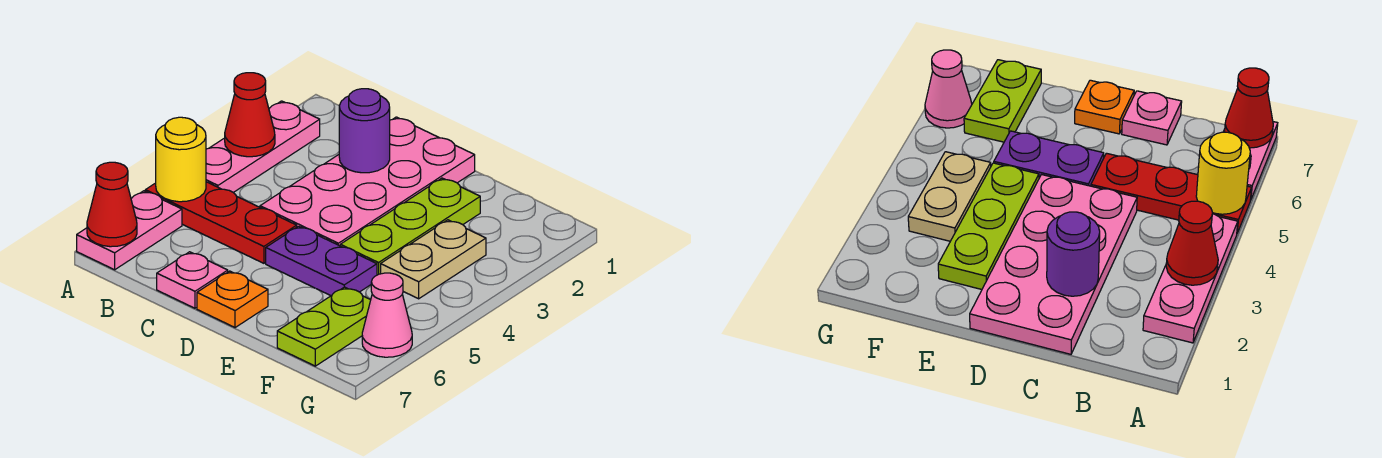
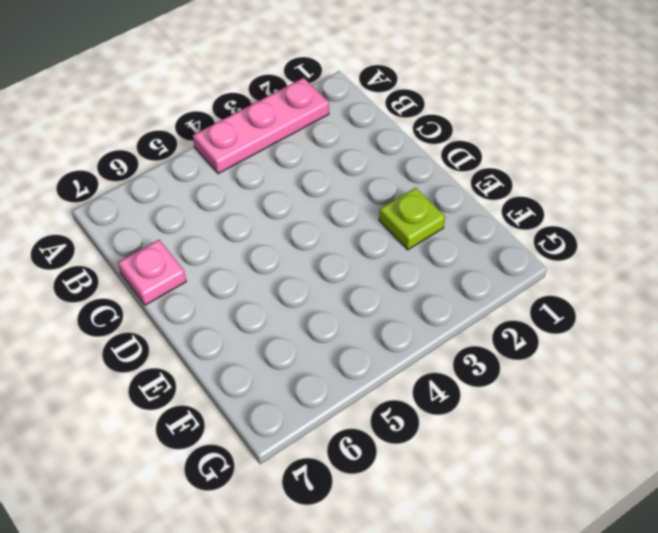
lime plate E2 level 1 -> lime plate E2:E4 level 1
none -> red plate A5:C5 level 1
none -> pink plate A6:A7 level 1
none -> pink plate C1:D4 level 1

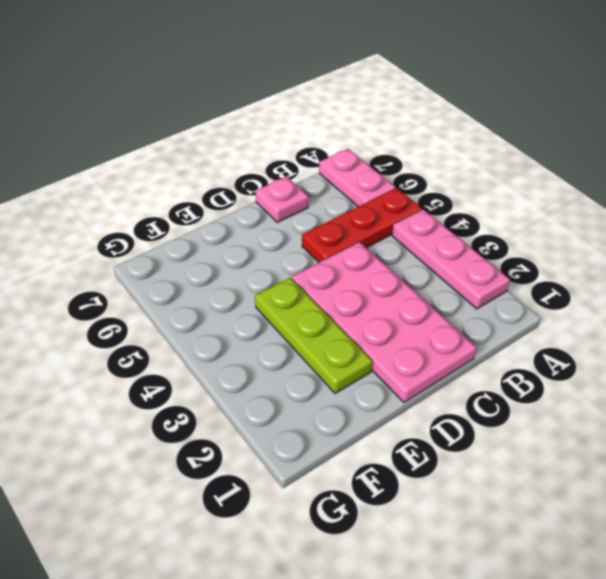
none -> purple plate D5:E5 level 1
none -> orange plate D7 level 1
none -> tan plate F3:F4 level 1

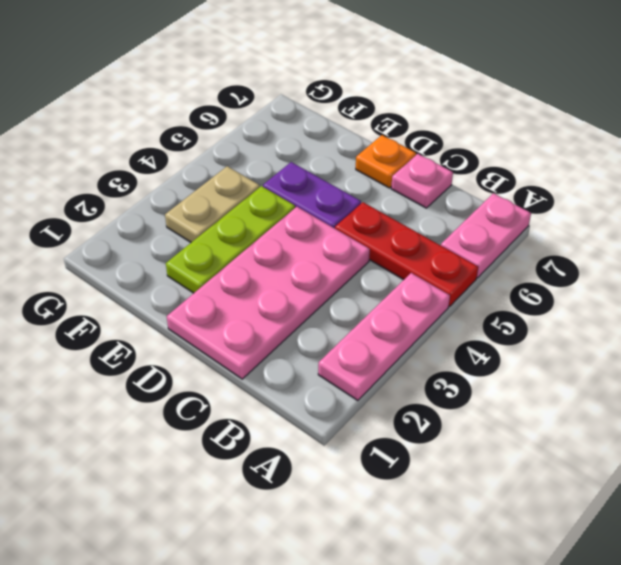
none -> lime plate F6:F7 level 1
none -> pink cone G6 level 1
none -> red cone A3 level 2

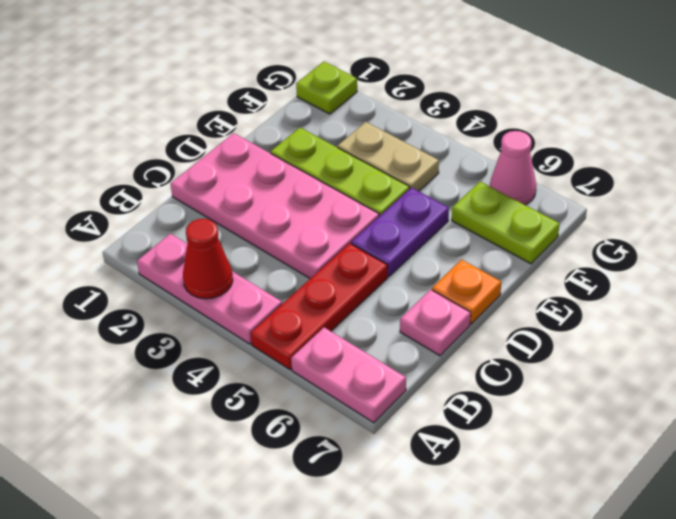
lime plate G1 level 1 -> none
none -> yellow round brick A5 level 2
none -> red cone A7 level 2
none -> purple round brick C2 level 2

